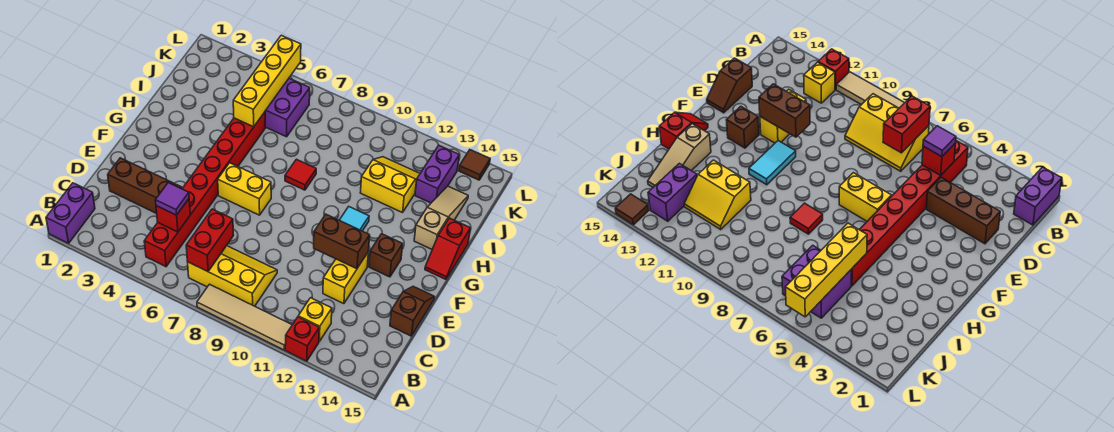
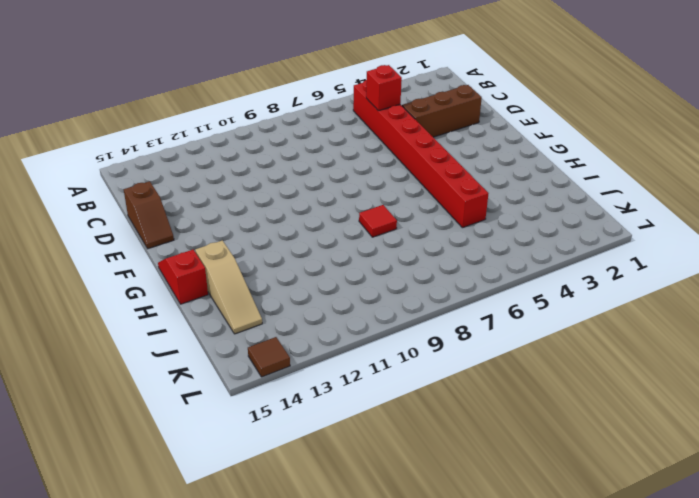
none -> purple brick A1:B1 level 1
none -> tan tile A8:A11 level 1
none -> red brick A12 level 1

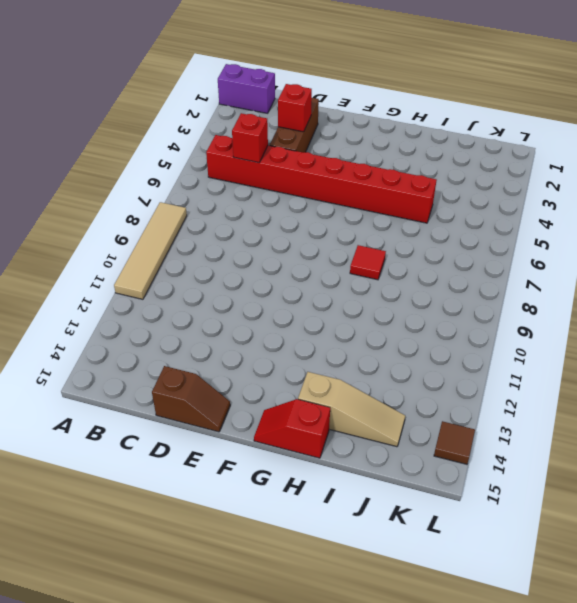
red brick D3 level 2 -> red brick A12 level 1
none -> yellow slope B7:C9 level 1 top B
none -> yellow brick B12 level 1
none -> yellow brick D12:E12 level 1

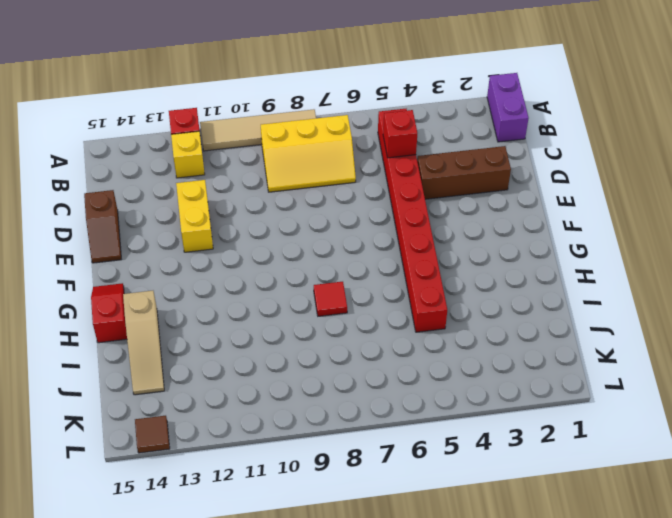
none -> yellow brick F6:F7 level 1
none -> cyan tile F11:G11 level 1
none -> brown brick F13 level 1

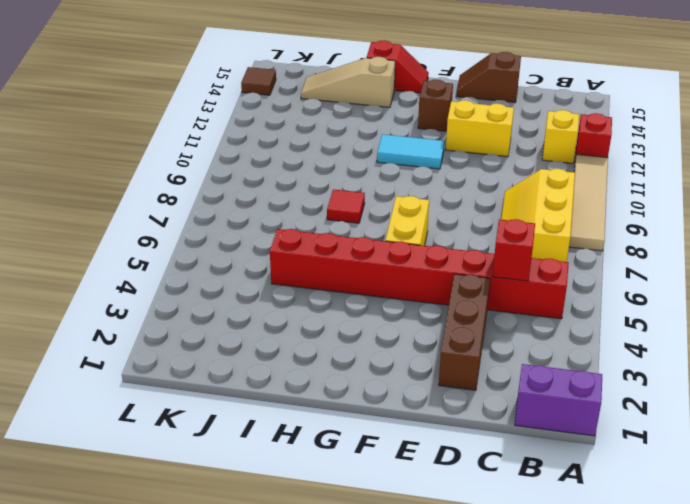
none -> yellow slope I11:J12 level 1 top I
none -> purple brick J5:K6 level 1
none -> purple brick J13:K13 level 1

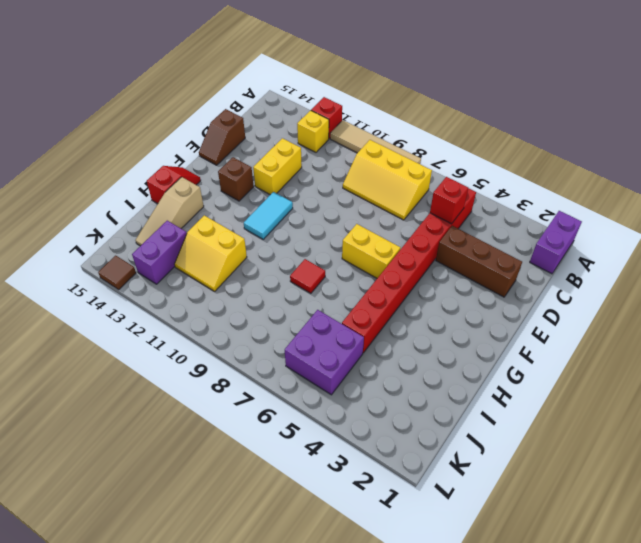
none -> red brick B7:C7 level 2
none -> brown brick E11:E12 level 2
none -> yellow brick I5:L5 level 2

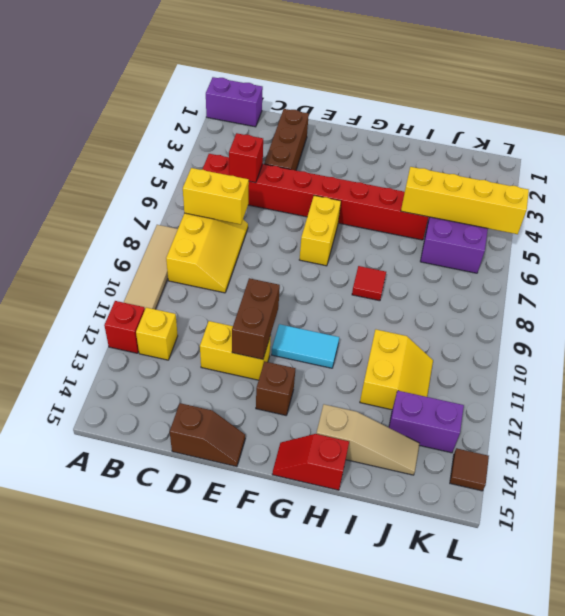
yellow brick B7:C7 level 2 -> red brick B7:C7 level 2
none -> purple tile C5 level 3

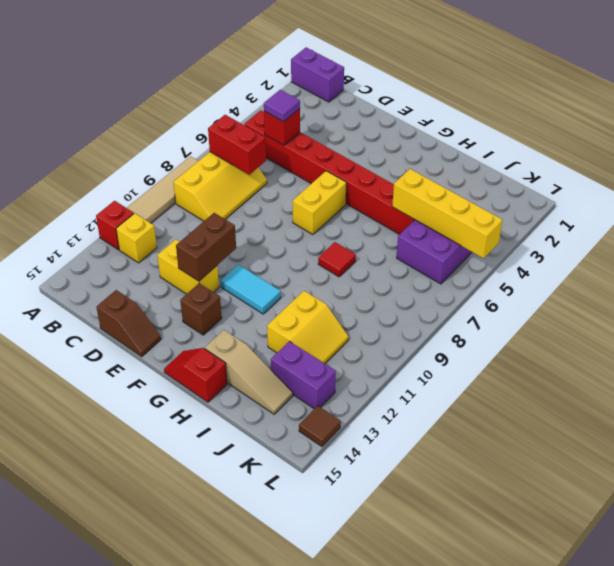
none -> brown brick D2:D4 level 1

